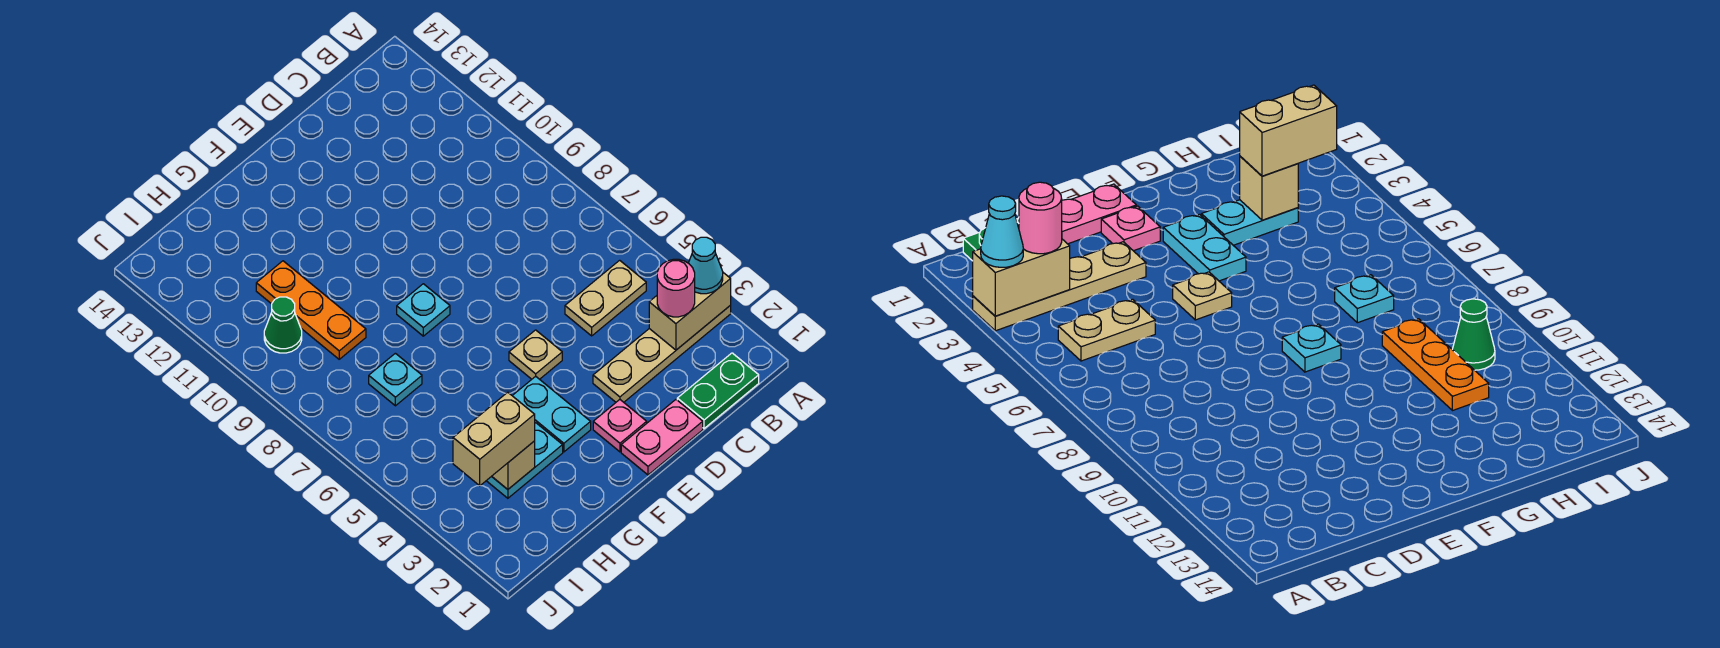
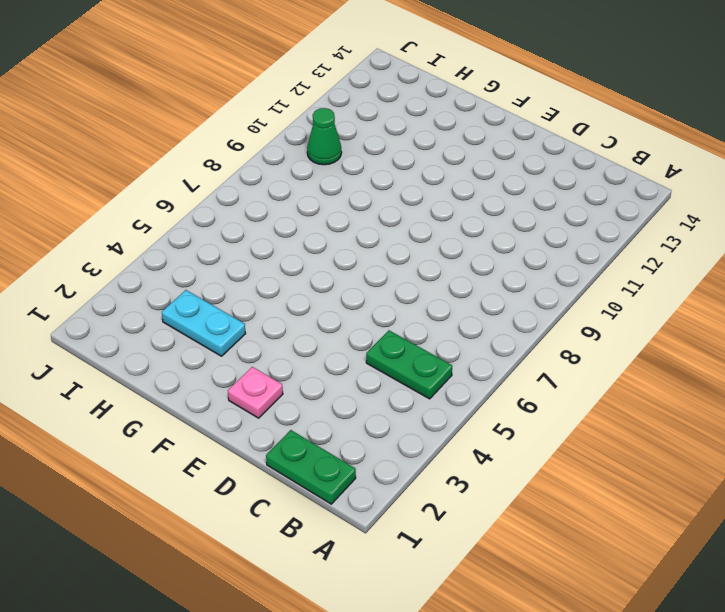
green plate B5:C5 level 1 -> tan plate B5:C5 level 1
none -> tan plate A3:D3 level 1
none -> pink plate D1:E1 level 1
none -> tan plate E5 level 1

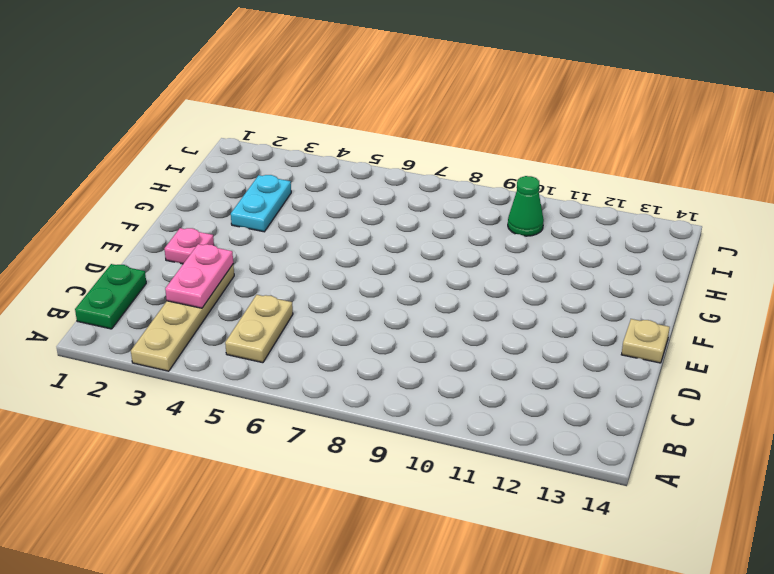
pink plate C3:D3 level 2 -> pink plate D1:E1 level 1
tan plate E14 level 1 -> tan plate E5 level 1
none -> cyan plate F3:F4 level 1
none -> cyan plate F8 level 1
none -> cyan plate H7 level 1

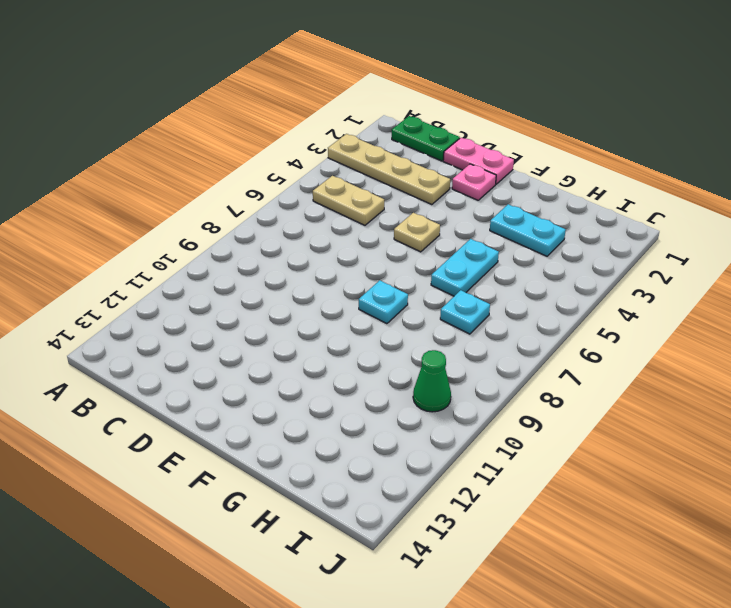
cyan plate G5:G6 level 1 -> cyan plate F3:F4 level 1
none -> orange plate H9:H11 level 1
none -> tan brick A3:B3 level 2
none -> tan brick H3 level 2

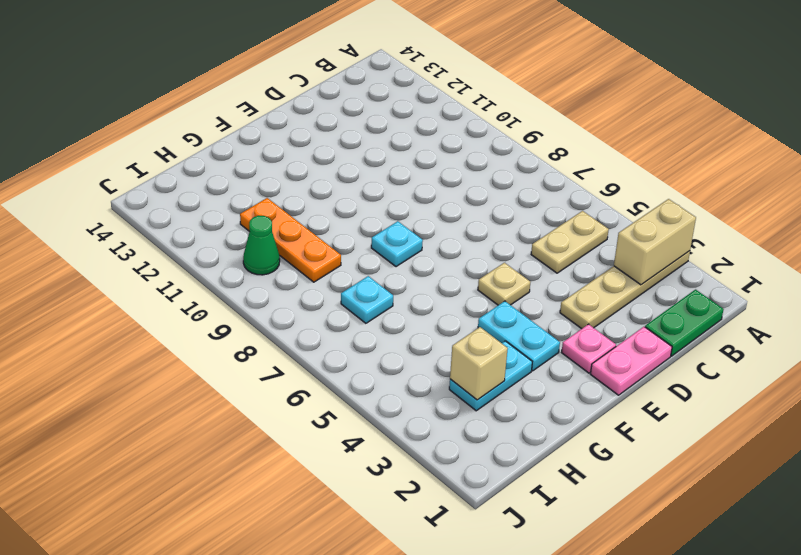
none -> cyan cone A3 level 3
none -> pink round brick B3 level 3
none -> tan brick H3:I3 level 3

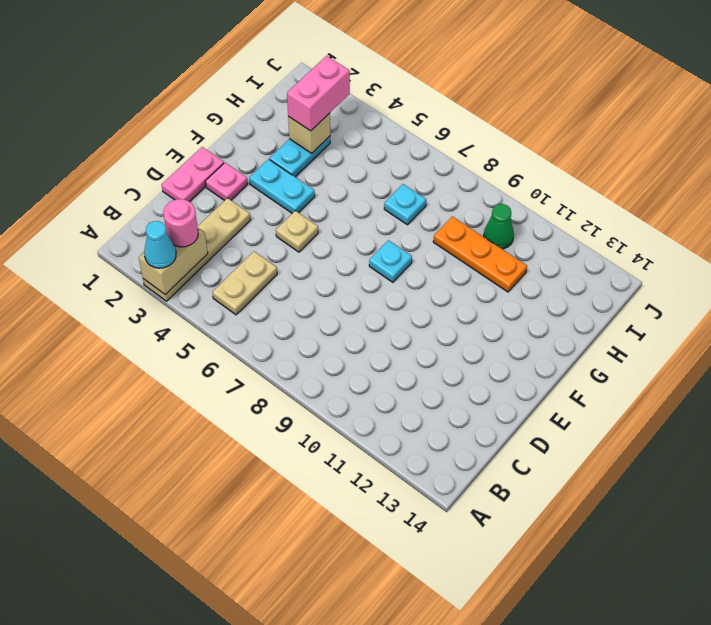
pink brick H3:I3 level 3 -> tan brick H3:I3 level 3
none -> green plate B1:C1 level 1

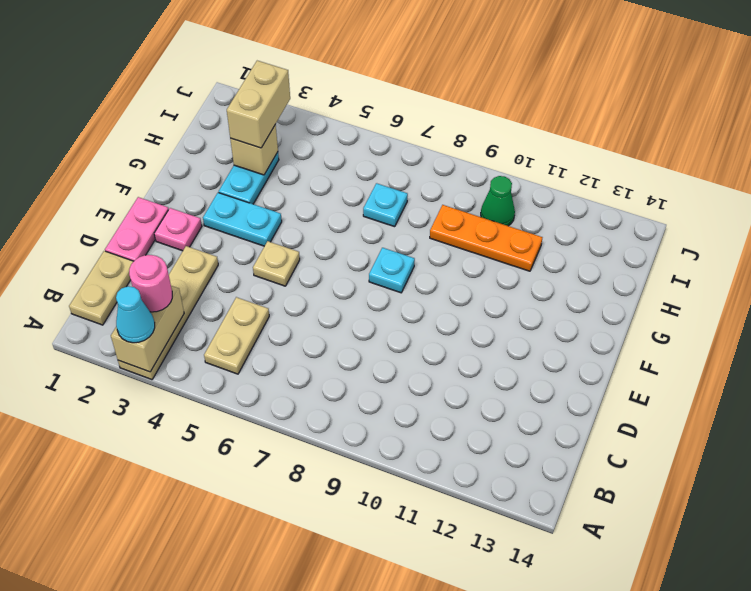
tan plate B1:C1 level 1 -> green plate B1:C1 level 1

